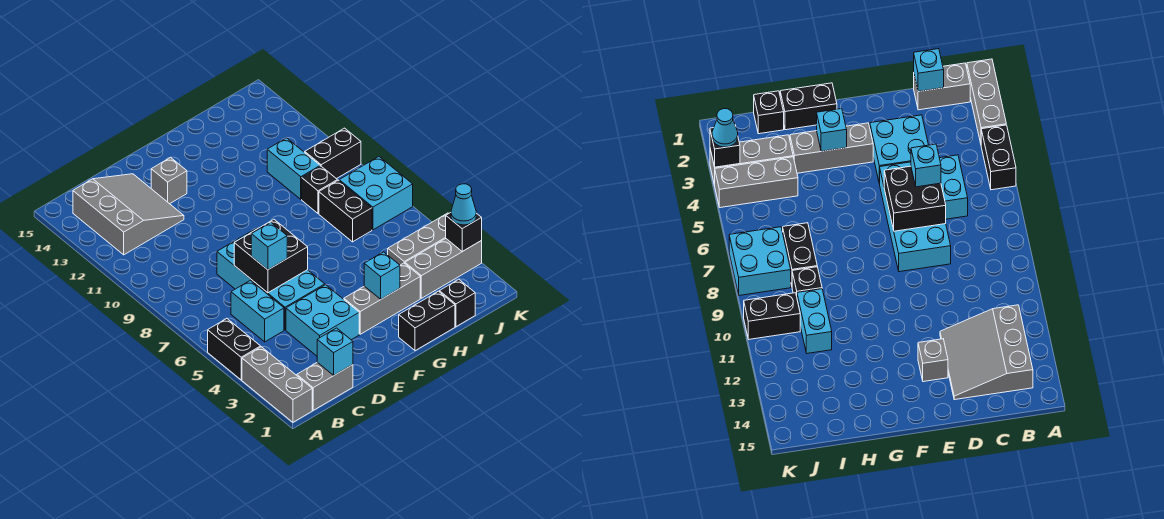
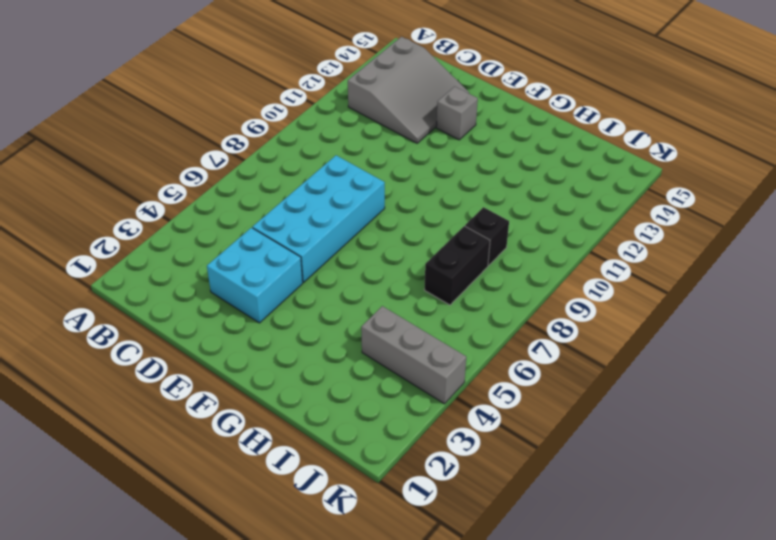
none -> grey brick A1:A3 level 1
none -> black brick A4:A5 level 1
none -> grey brick B1:C1 level 1

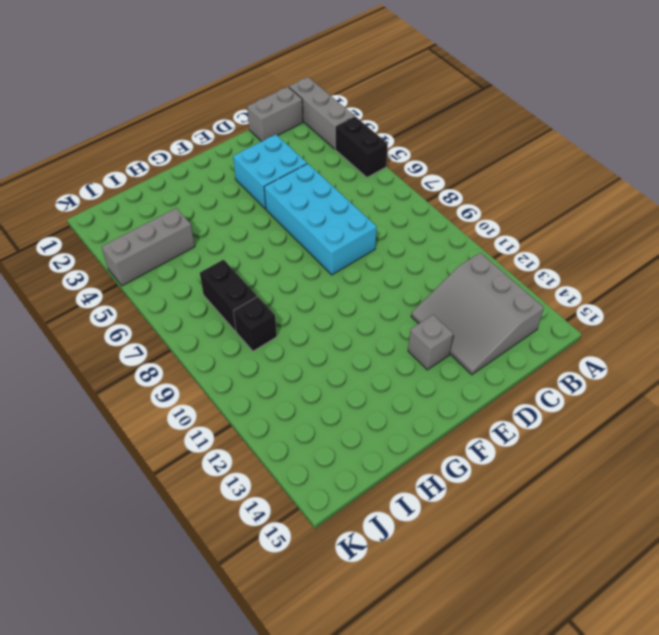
none -> cyan brick C5:C6 level 1
none -> grey brick F3:H3 level 1
none -> black brick G1:H1 level 1

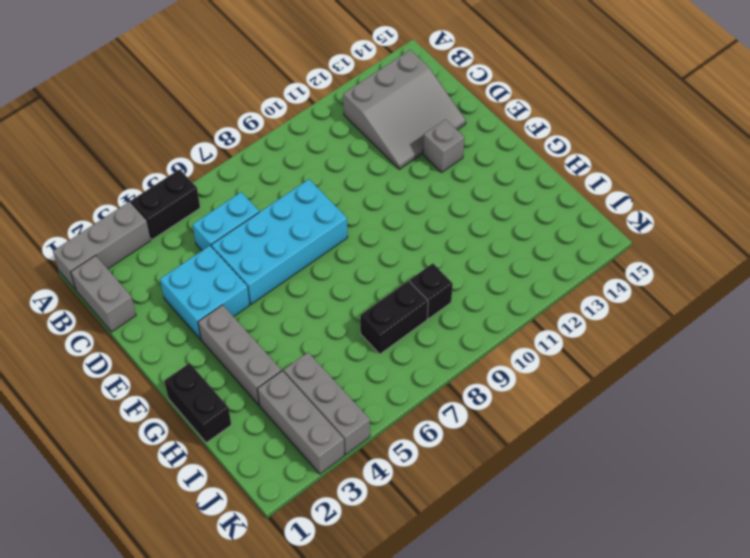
none -> black brick I1 level 1
none -> cyan brick I10:I11 level 1
none -> cyan brick J7:K8 level 1

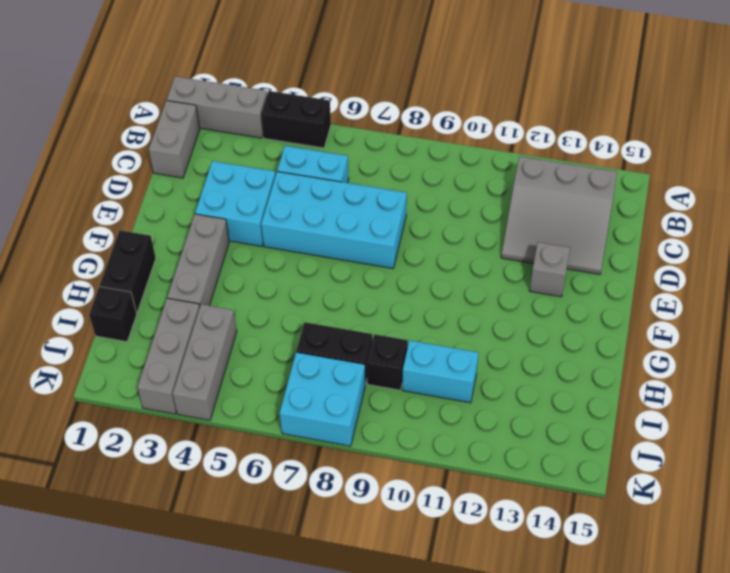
none -> black brick J10:K10 level 1
none -> cyan brick C1 level 2
none -> black brick D6:E7 level 2

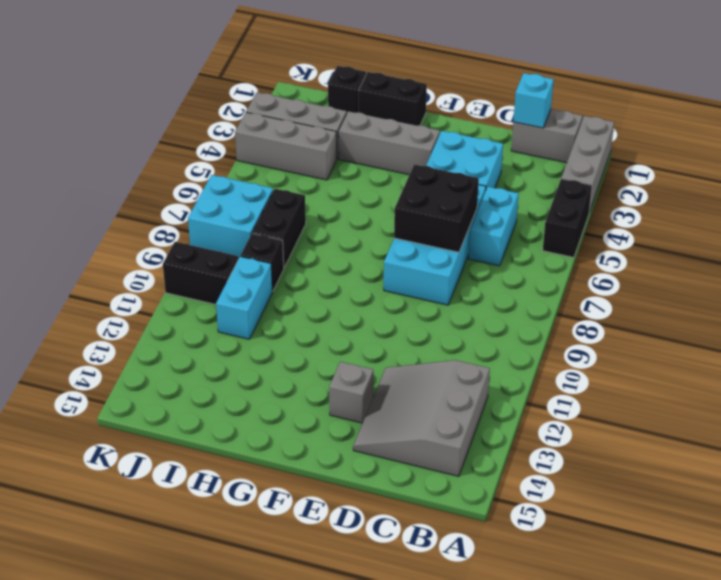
none -> cyan brick G3 level 2
none -> black brick K3 level 2
none -> cyan brick D6 level 3

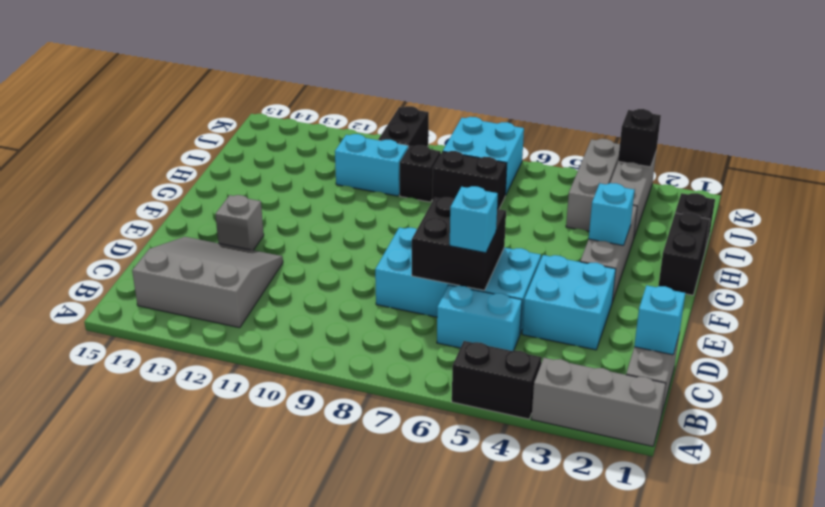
none -> cyan cone K3 level 3

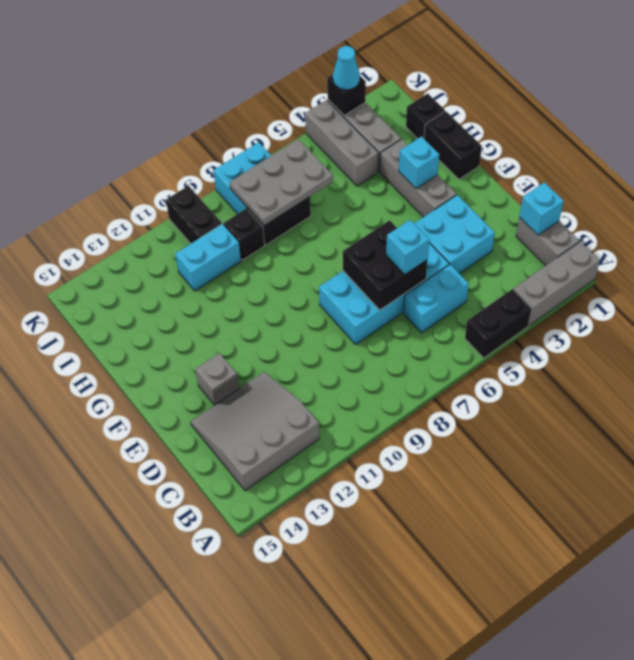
grey plate I6:J8 level 2 -> none

